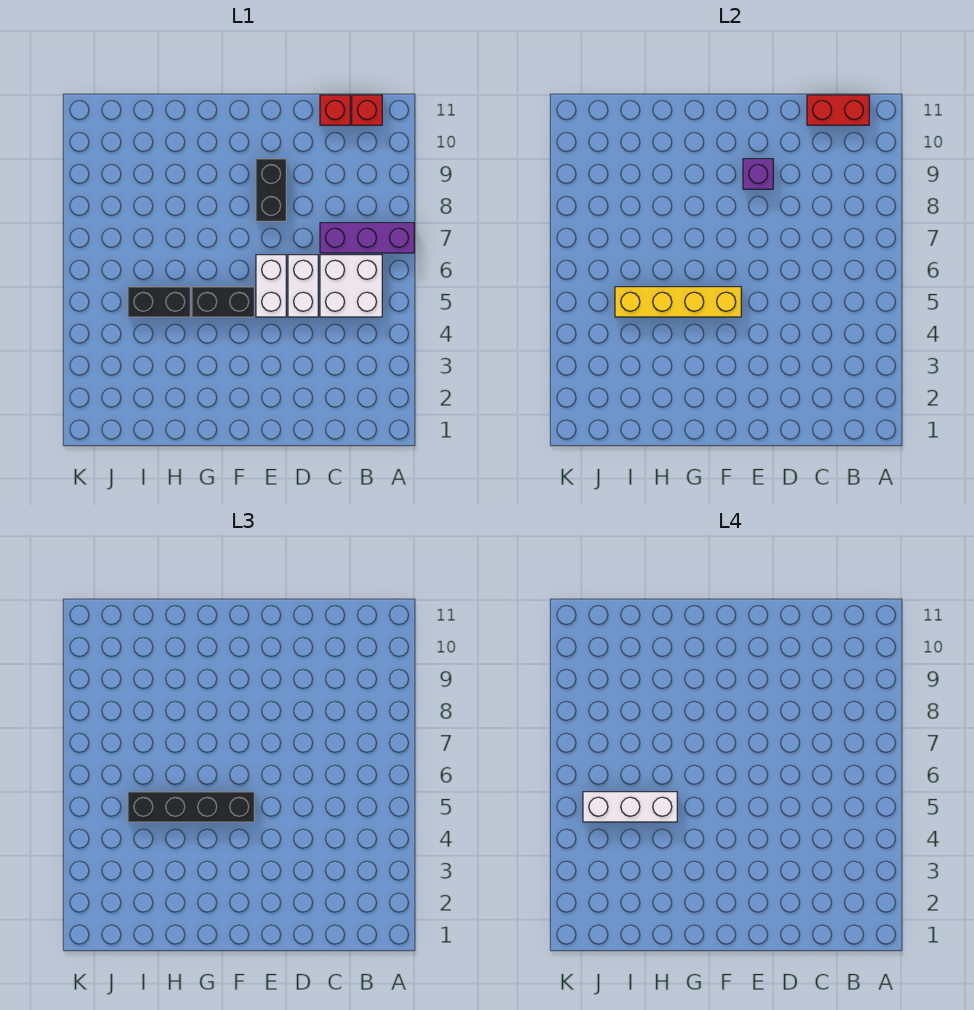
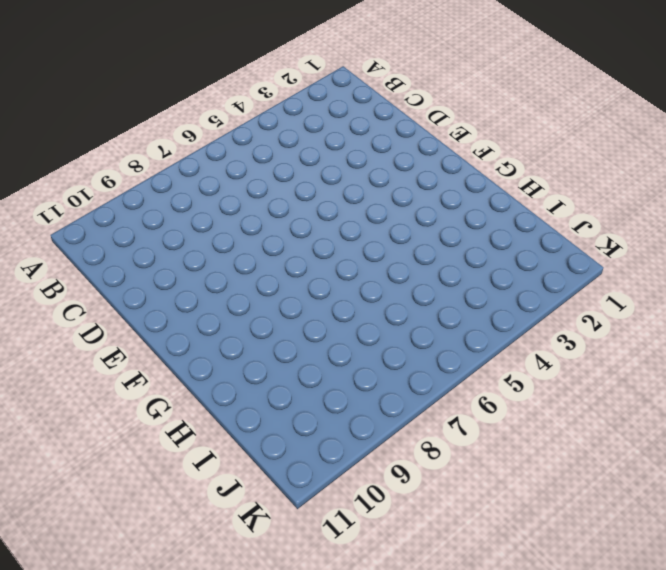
none -> purple brick A7:C7 level 1
none -> white brick B5:C6 level 1
none -> red brick B11 level 1

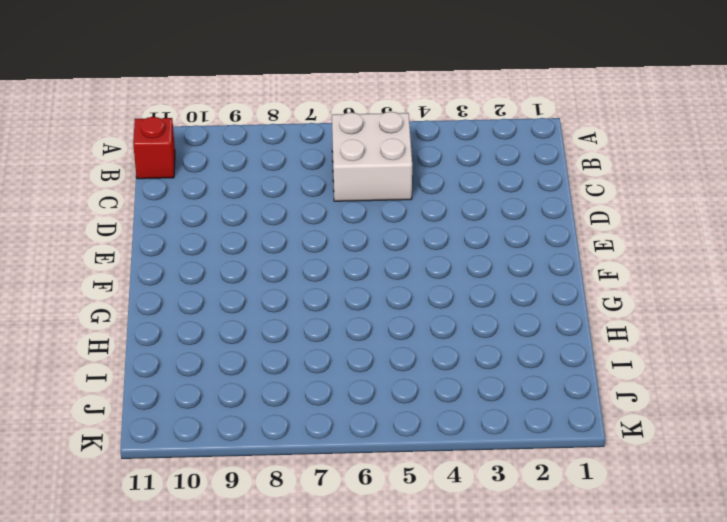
none -> purple brick A7:C7 level 1
none -> red brick C11 level 1
none -> white brick D5:D6 level 1

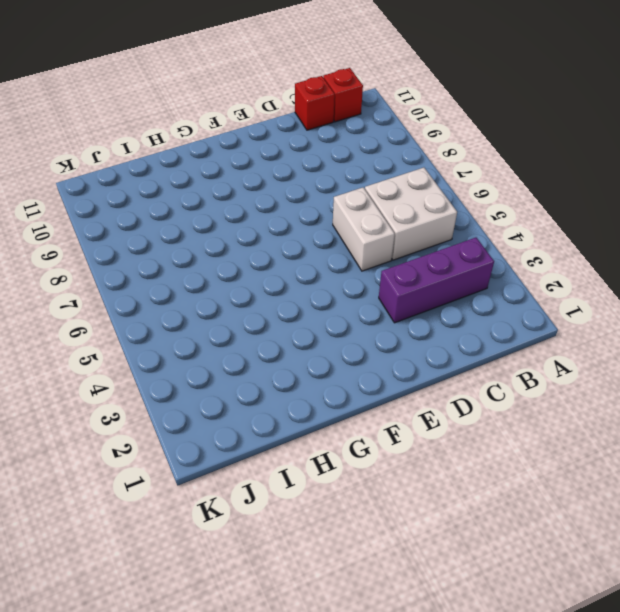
purple brick B3:D3 level 1 -> purple brick A7:C7 level 1
none -> white brick E5:E6 level 1
none -> black brick E8:E9 level 1
none -> black brick F5:G5 level 1

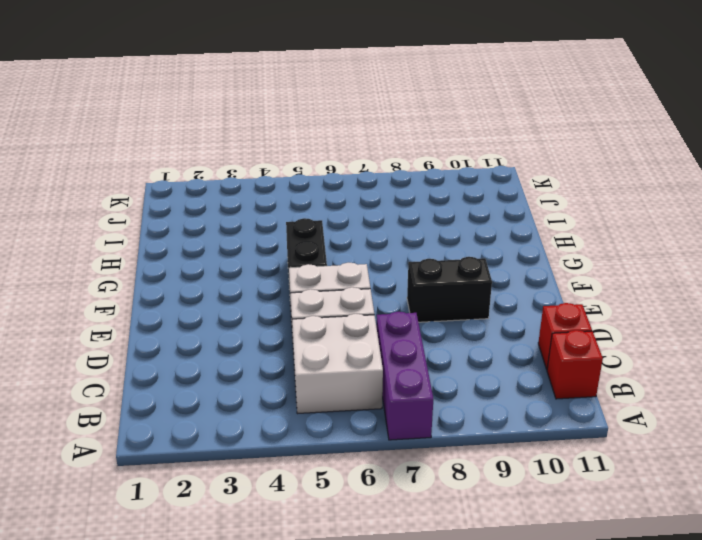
none -> black brick H5:I5 level 1
none -> red brick B11:C11 level 2
none -> purple brick E9 level 2

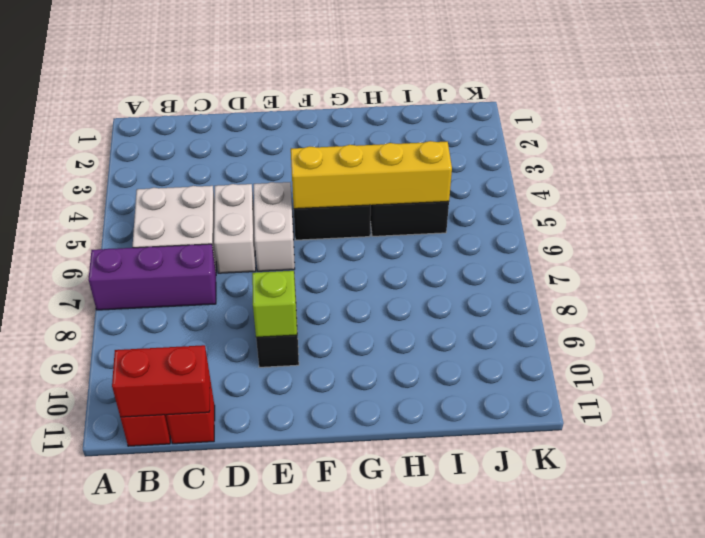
lime brick E9 level 2 -> purple brick E9 level 2
none -> black brick F5:I5 level 3
none -> white brick H5:J5 level 4

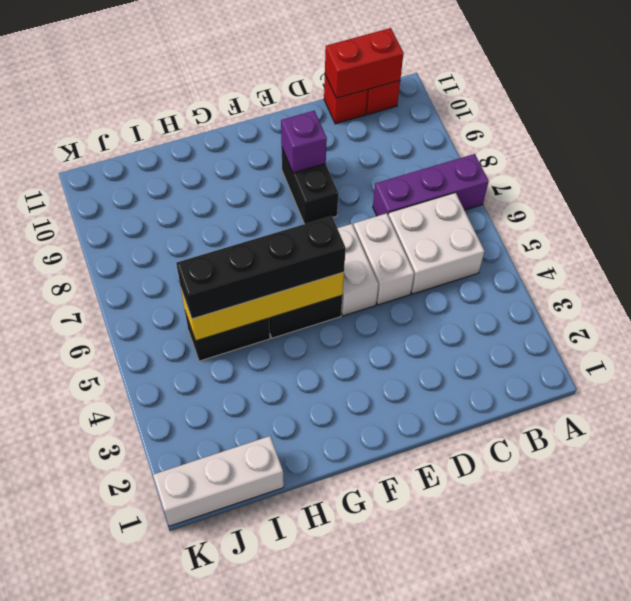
white brick I1:K1 level 1 -> white brick H5:J5 level 4

